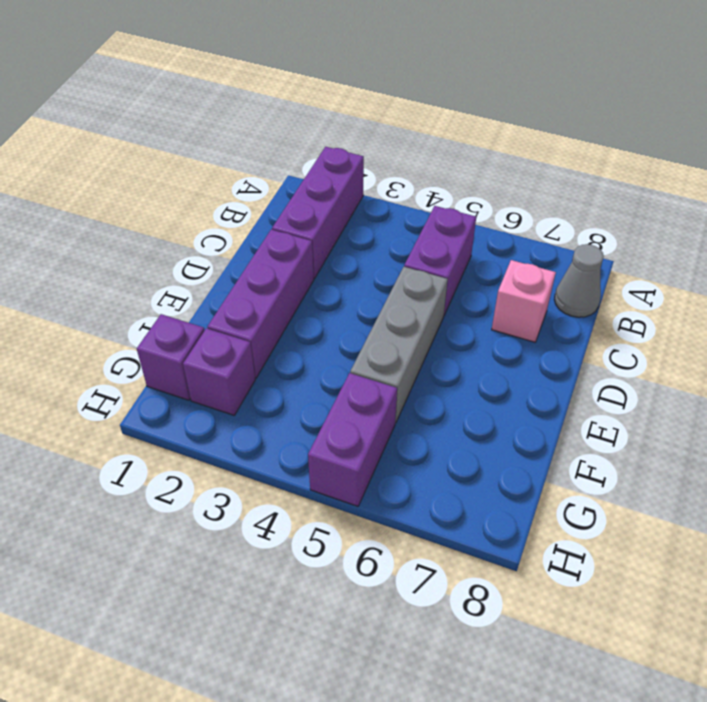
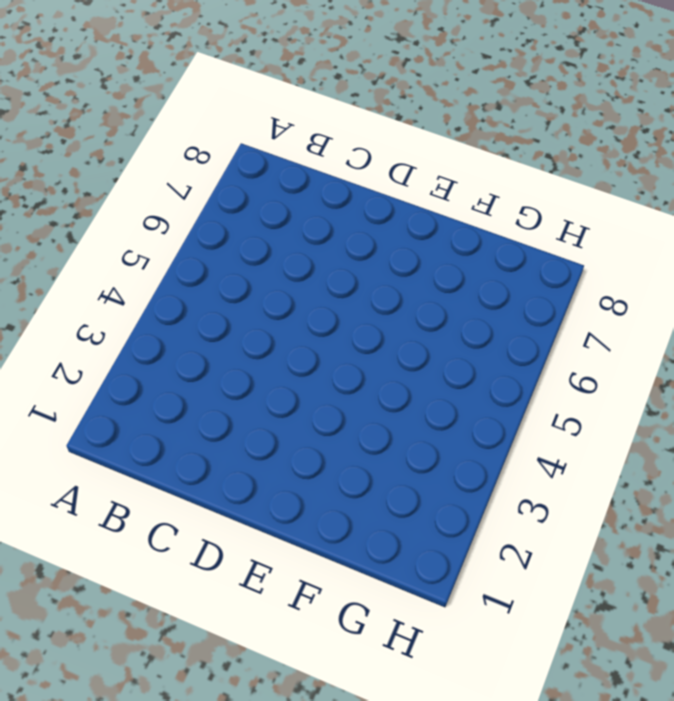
none -> purple brick A2:C2 level 1
none -> purple brick B5:C5 level 1

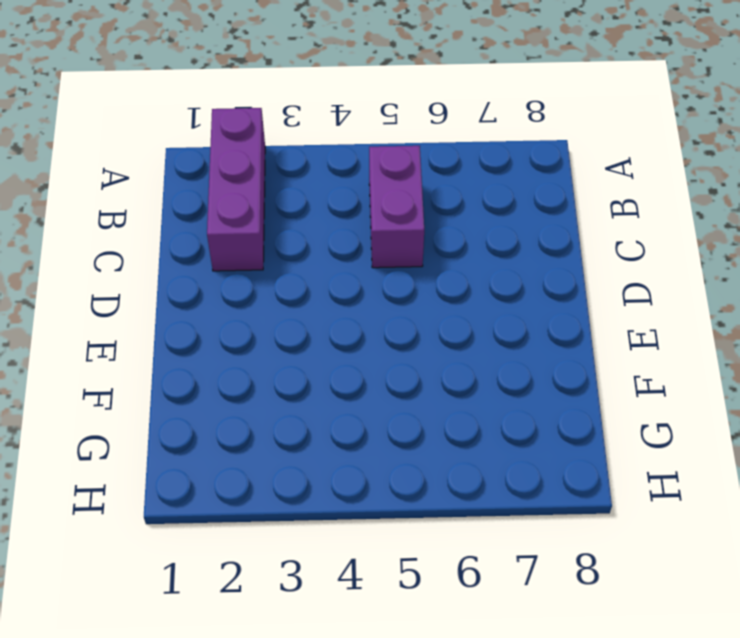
none -> grey cone B8 level 1
none -> pink brick C7 level 1

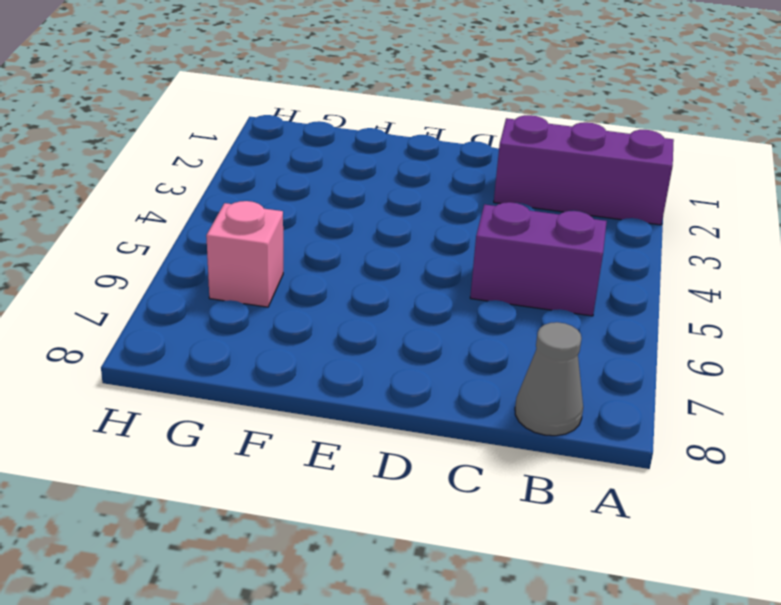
pink brick G6 level 1 -> pink brick C7 level 1
none -> purple brick D2:F2 level 1
none -> grey brick D5:F5 level 1

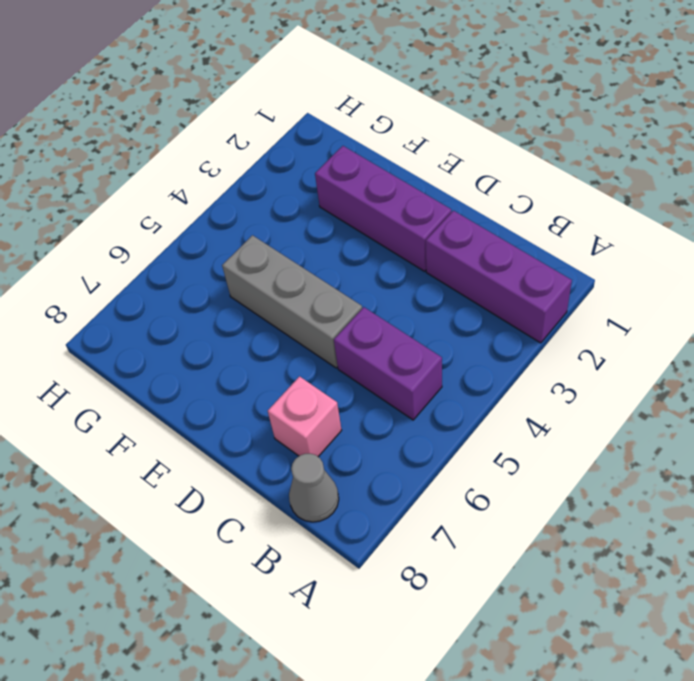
none -> purple brick G1 level 1
none -> purple brick G2 level 1

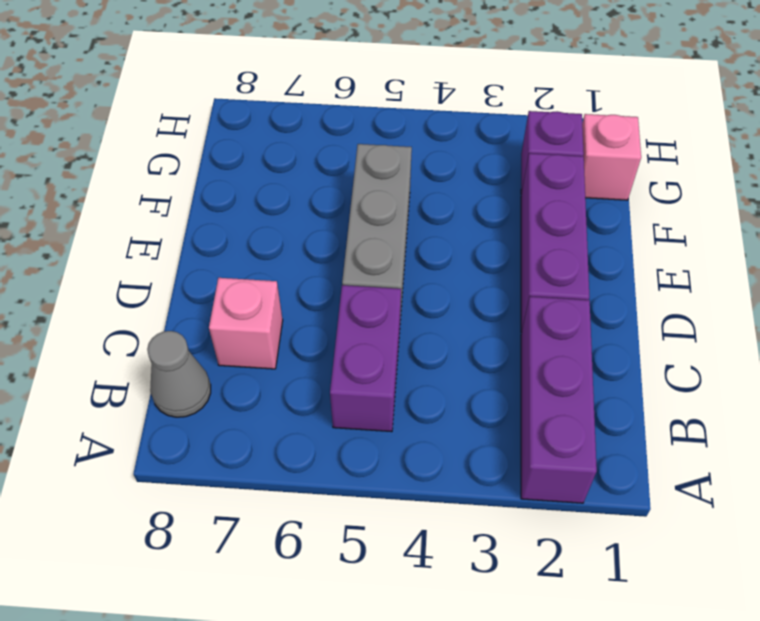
pink brick G1 level 1 -> purple brick G1 level 1
none -> purple brick G5:H5 level 1

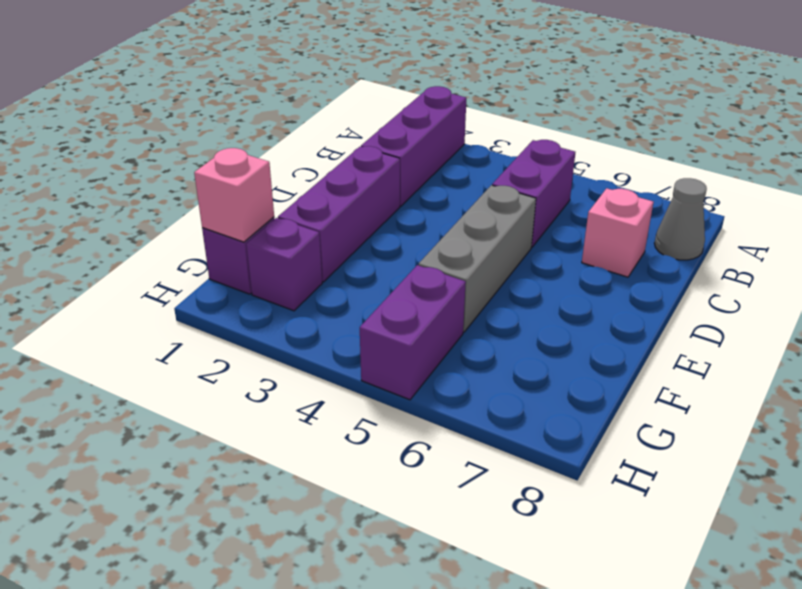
pink brick G1 level 2 -> none

